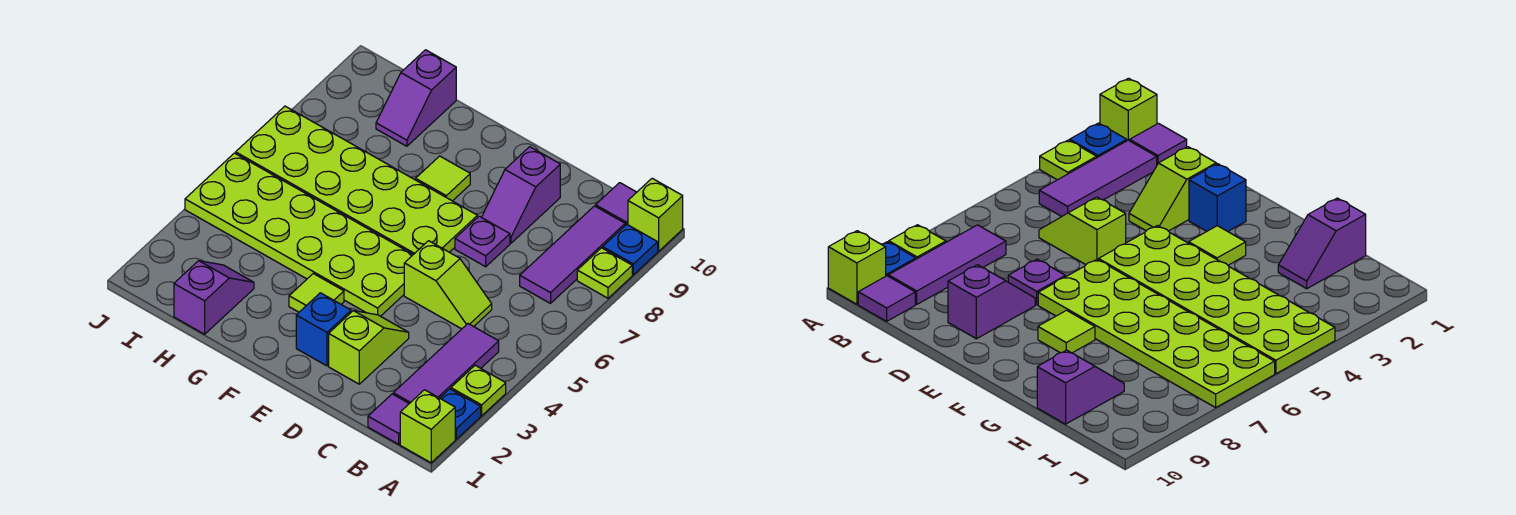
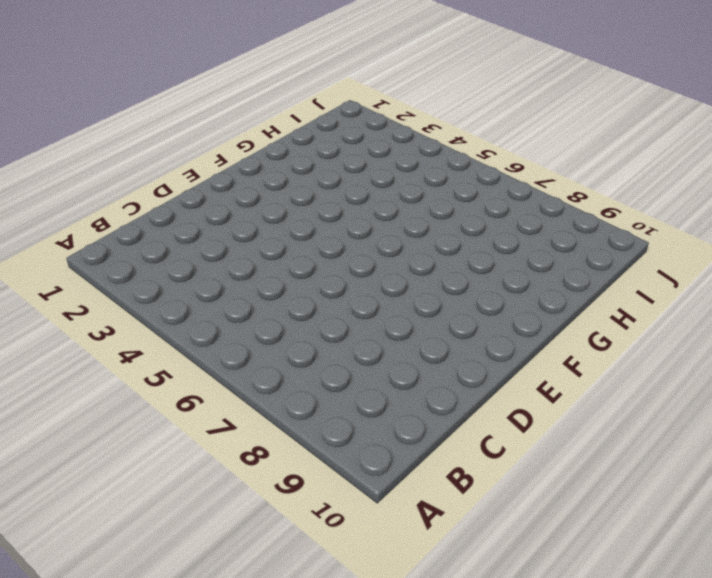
none -> lime brick A1 level 1
none -> blue plate A2 level 1
none -> lime plate A3 level 1

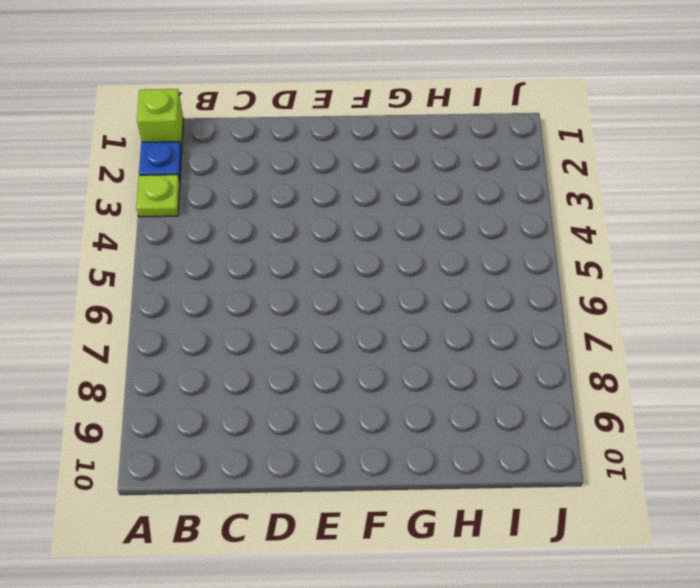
none -> lime plate A8 level 1
none -> blue plate A9 level 1
none -> lime brick A10 level 1

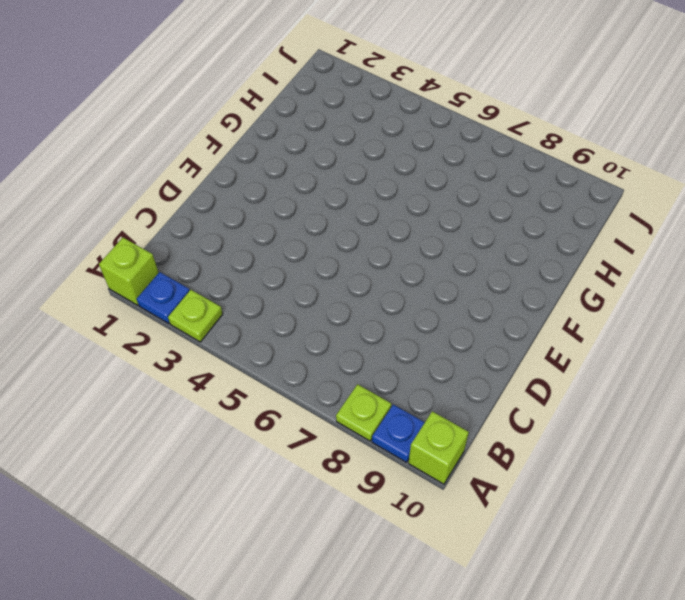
none -> purple tile B1 level 1
none -> purple tile B2:B4 level 1
none -> purple tile B7:B9 level 1

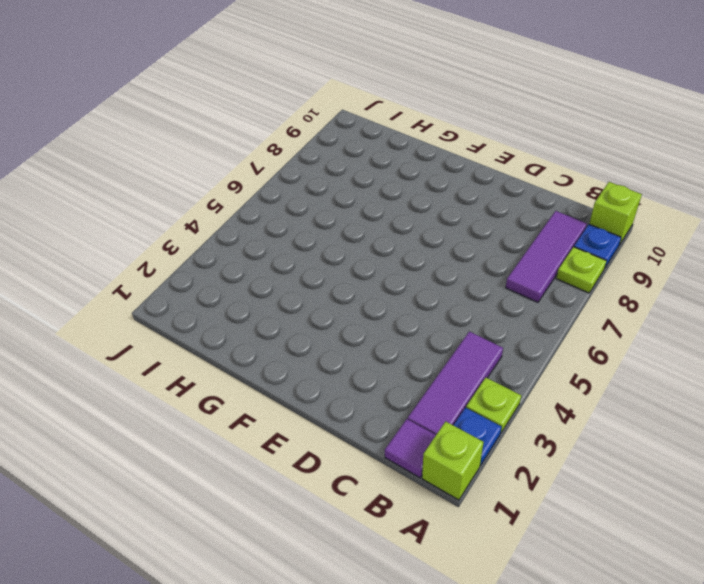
none -> purple tile B10 level 1
none -> lime slope C5:D5 level 1 top D
none -> lime slope D2:D3 level 1 top 2

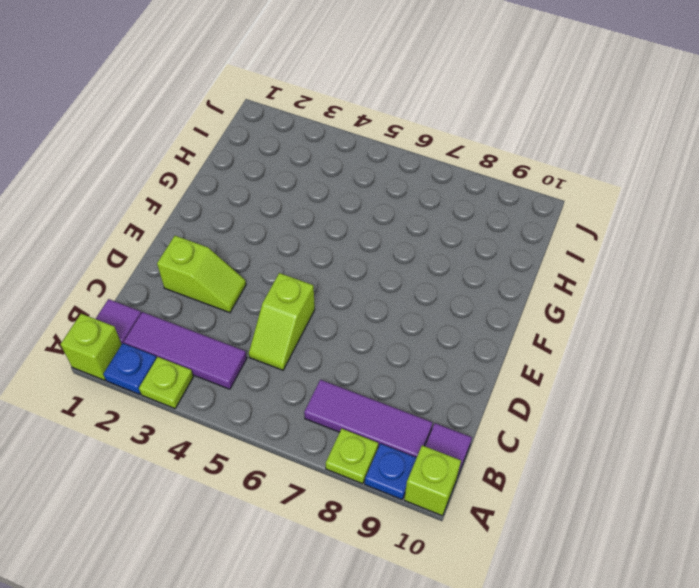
none -> purple plate D7 level 1
none -> purple slope D8:D9 level 1 top 9
none -> blue brick E2 level 1

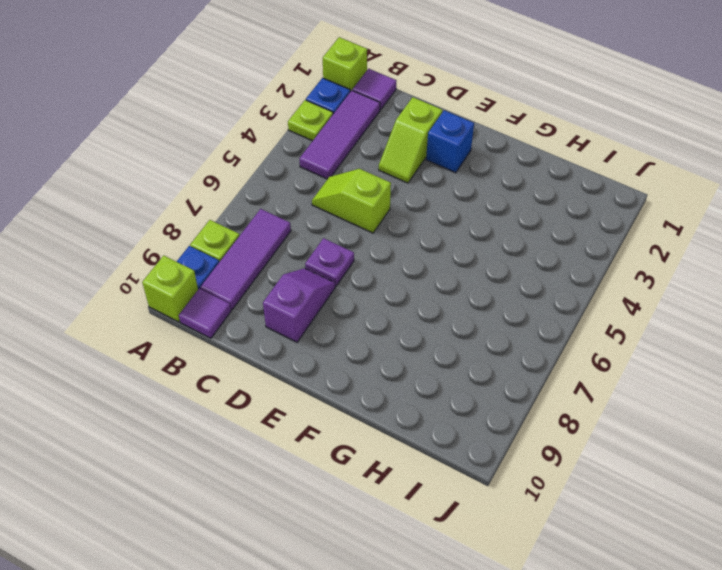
none -> lime plate E4:J5 level 1
none -> lime plate E6:J7 level 1
none -> lime tile F3 level 1

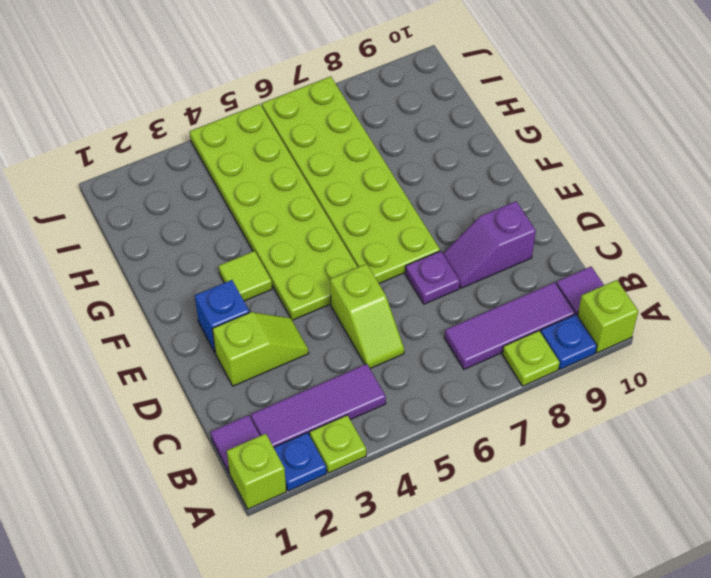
none -> lime tile F8 level 1
none -> purple slope H1:H2 level 1 top 1
none -> purple slope H9:H10 level 1 top 10

